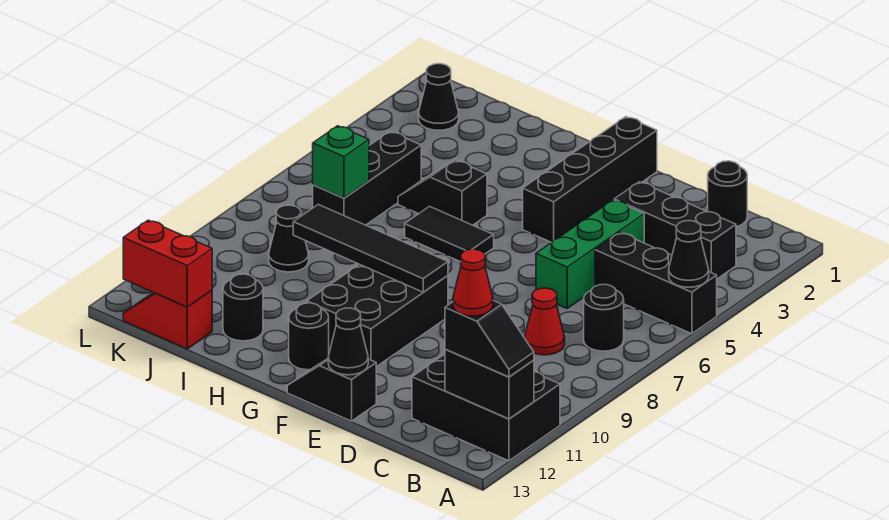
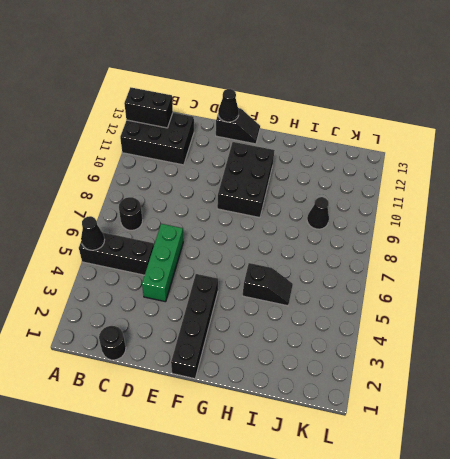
none -> black brick B3:D3 level 1
none -> red cone C8 level 1
none -> black tile G6:H6 level 1

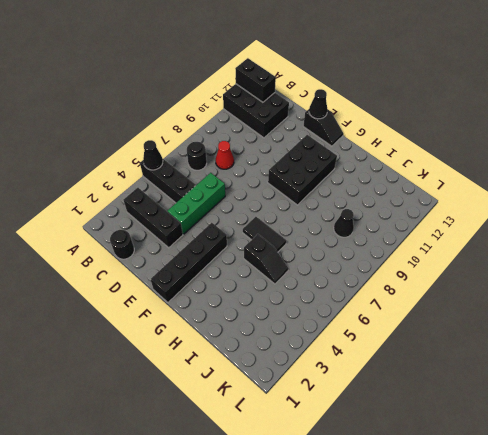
none -> black round brick G12 level 1
none -> black round brick I12 level 1
none -> black brick J5:J7 level 1

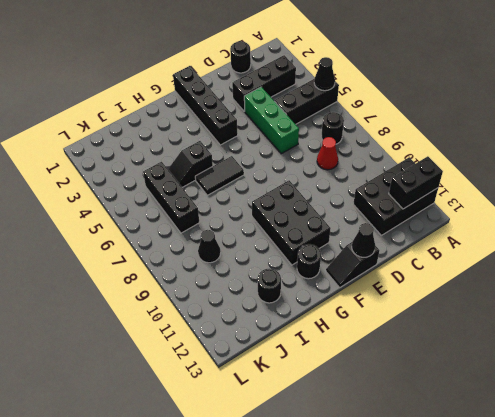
none -> red slope J13:K13 level 1 top J
none -> black cone K2 level 1
none -> black tile F9:I9 level 2

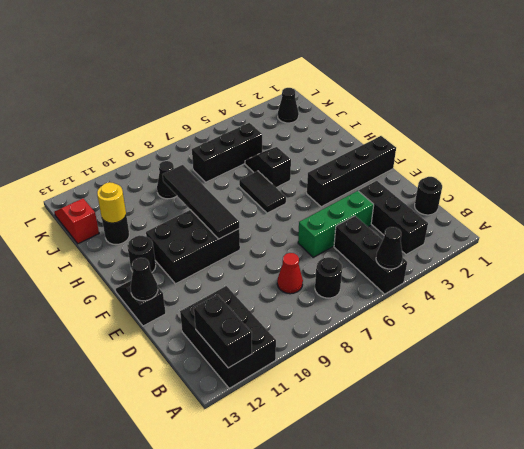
yellow round brick I12 level 2 -> none
none -> green brick J7 level 2
none -> red brick J13:K13 level 2
none -> black slope A12:B12 level 3 top B

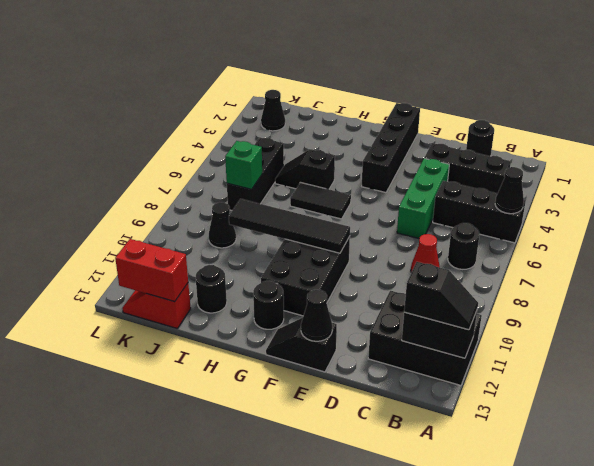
none -> red cone B12 level 4

